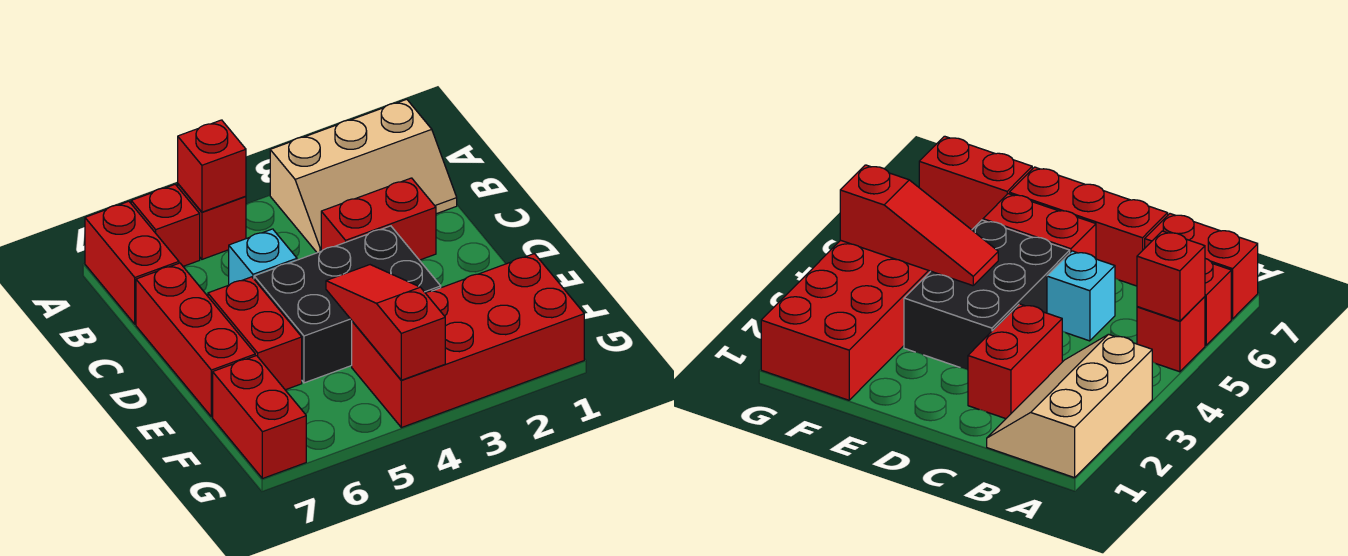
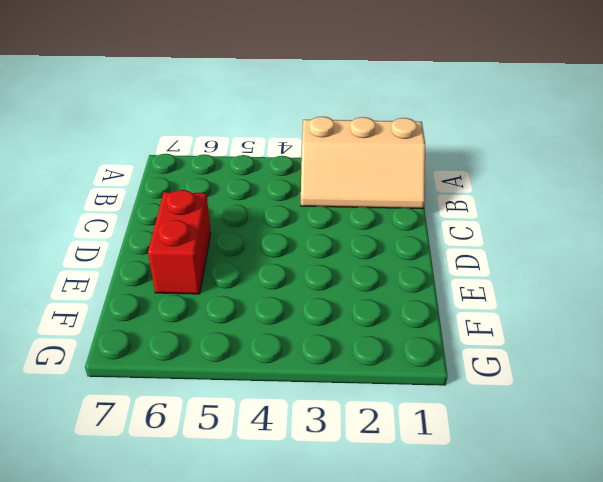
none -> red brick A5 level 1
none -> red brick A6 level 1
none -> red brick A7:B7 level 1

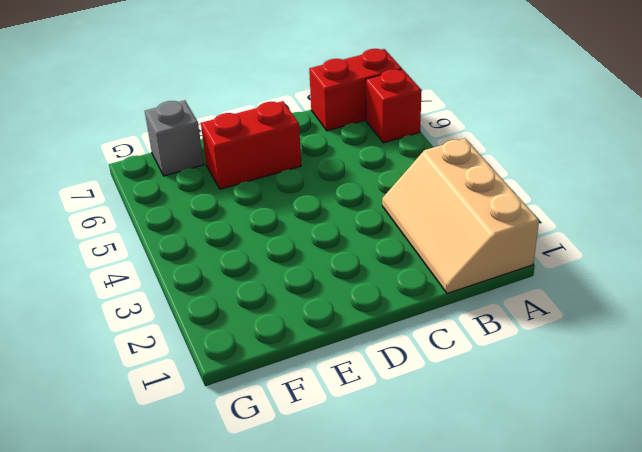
grey brick F7 level 1 -> red brick F7:G7 level 1
none -> red brick A5 level 1
none -> red brick C2:C3 level 1
none -> cyan brick C5 level 1

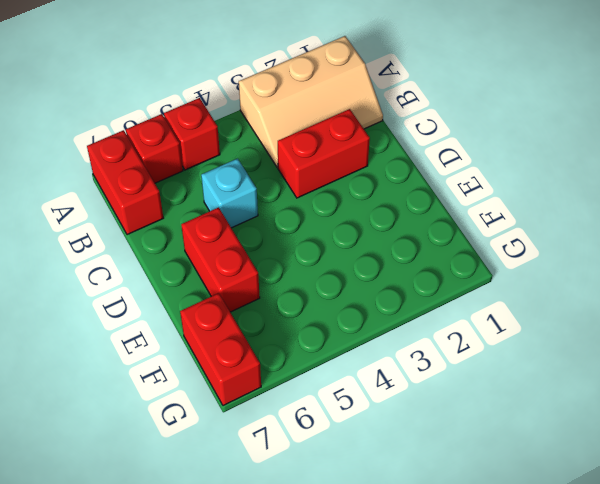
none -> red brick C7:E7 level 1
none -> black brick D3:E5 level 1
none -> red brick F1:G4 level 1

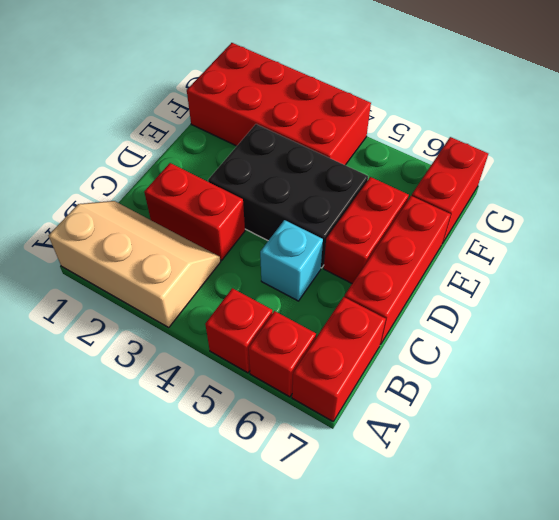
none -> red brick A5 level 2
none -> red slope E4:G4 level 2 top G

